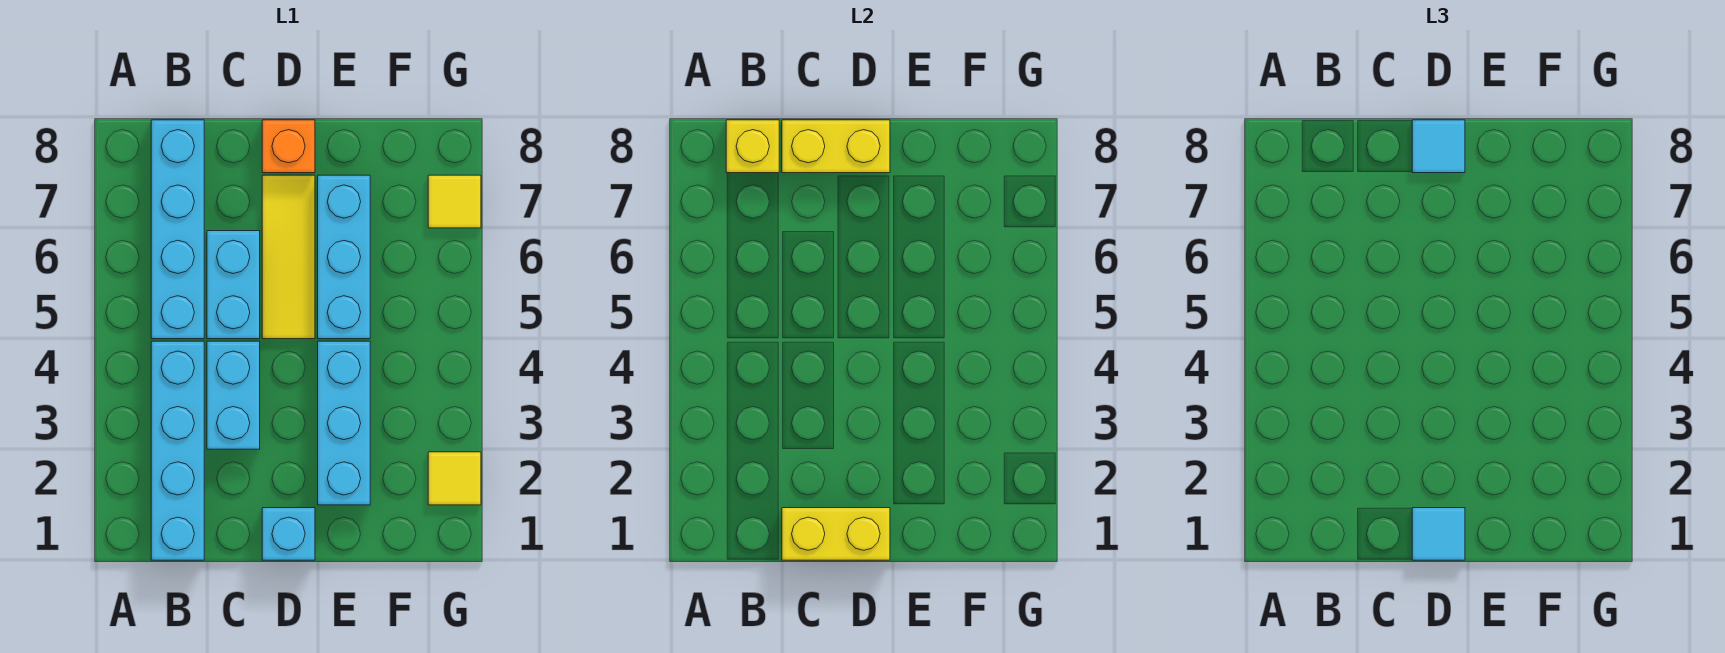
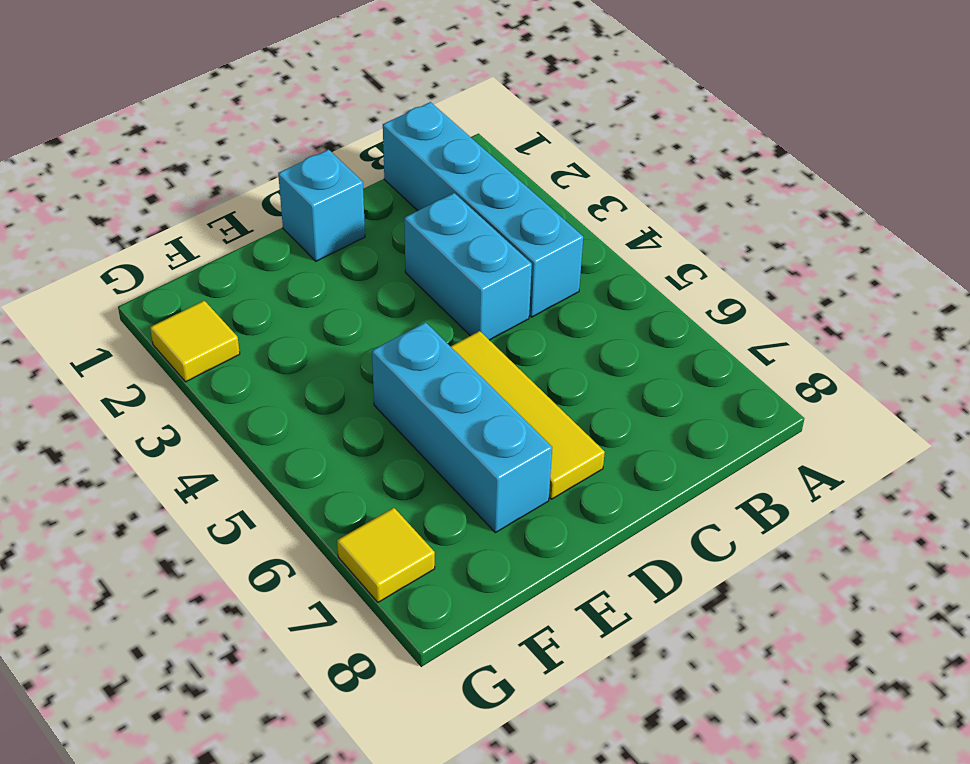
none -> cyan brick B5:B8 level 1
none -> cyan brick C5:C6 level 1
none -> orange brick D8 level 1

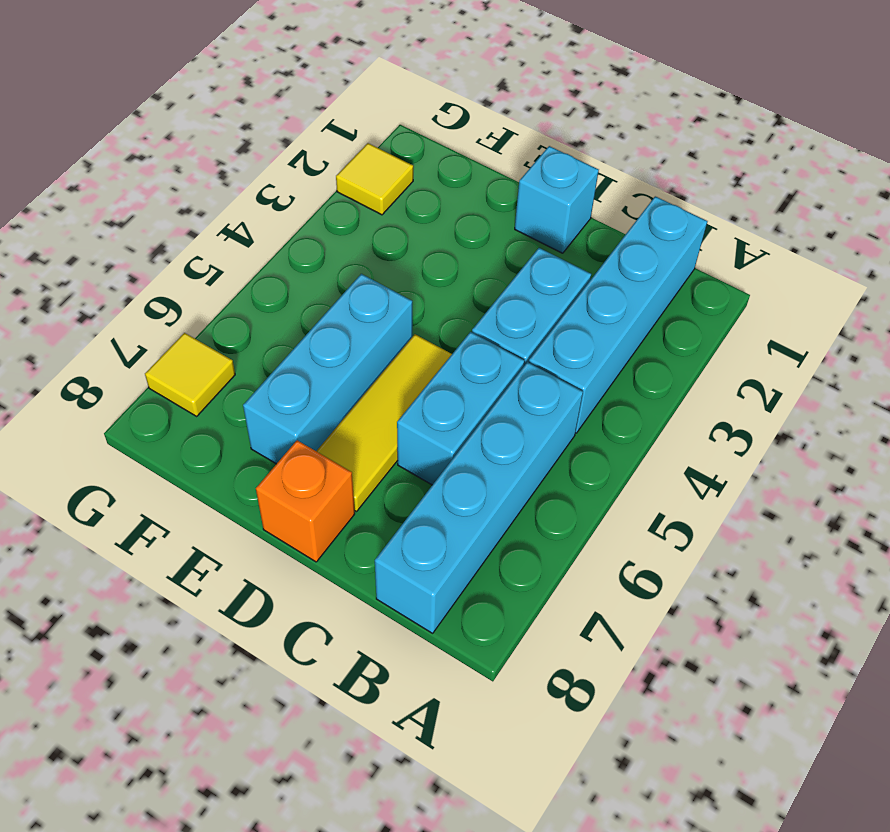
none -> cyan brick E2:E4 level 1
none -> yellow brick B8 level 2
none -> yellow brick C1:D1 level 2

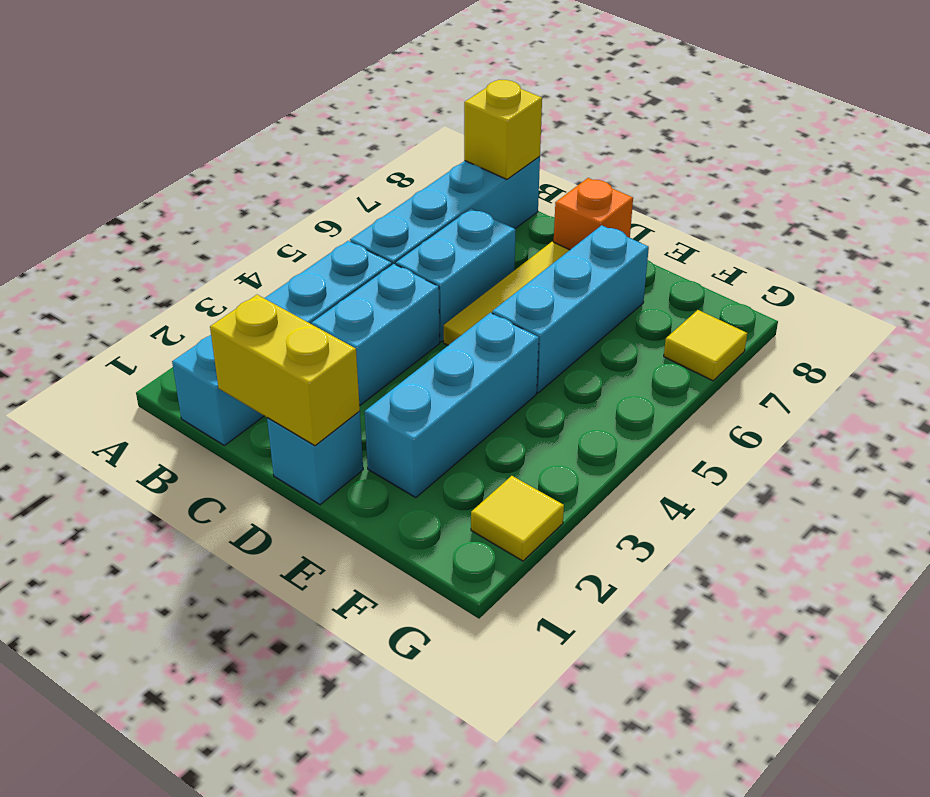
none -> yellow brick C8:D8 level 2
none -> cyan tile D1 level 3
none -> cyan tile D8 level 3

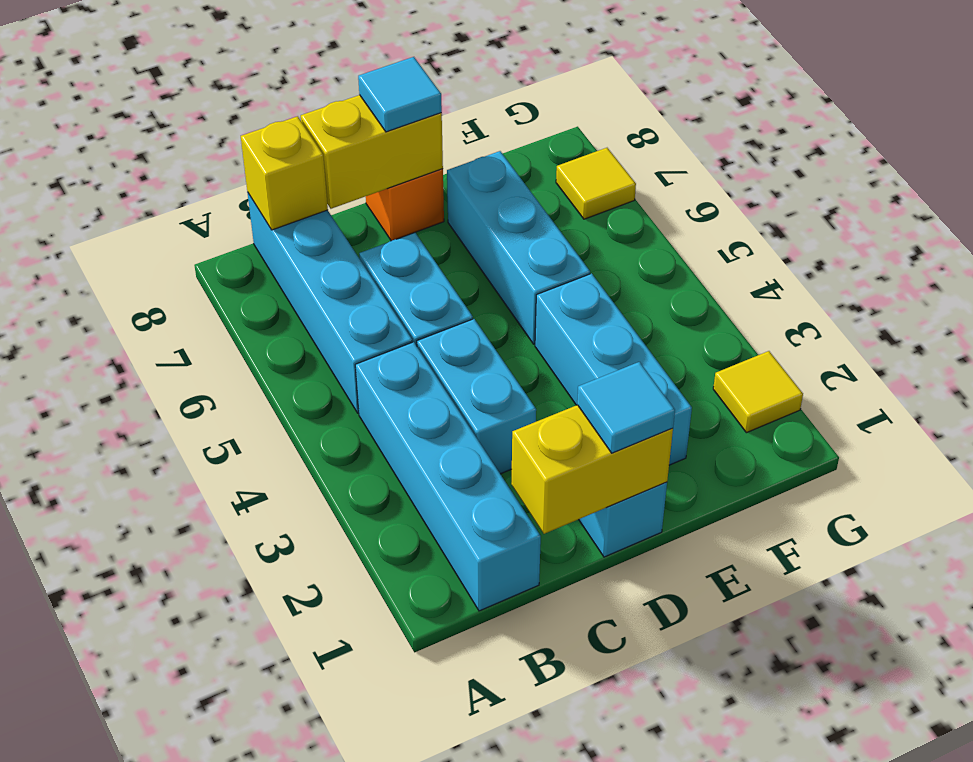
none -> yellow tile D5:D7 level 1

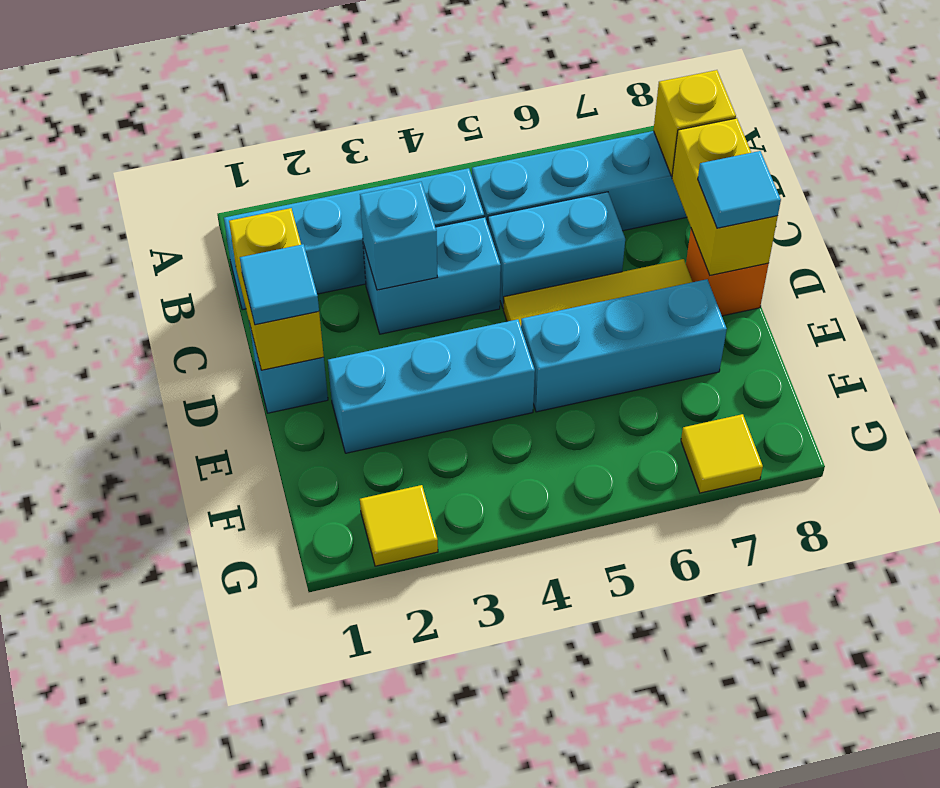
cyan brick C3 level 2 -> none

